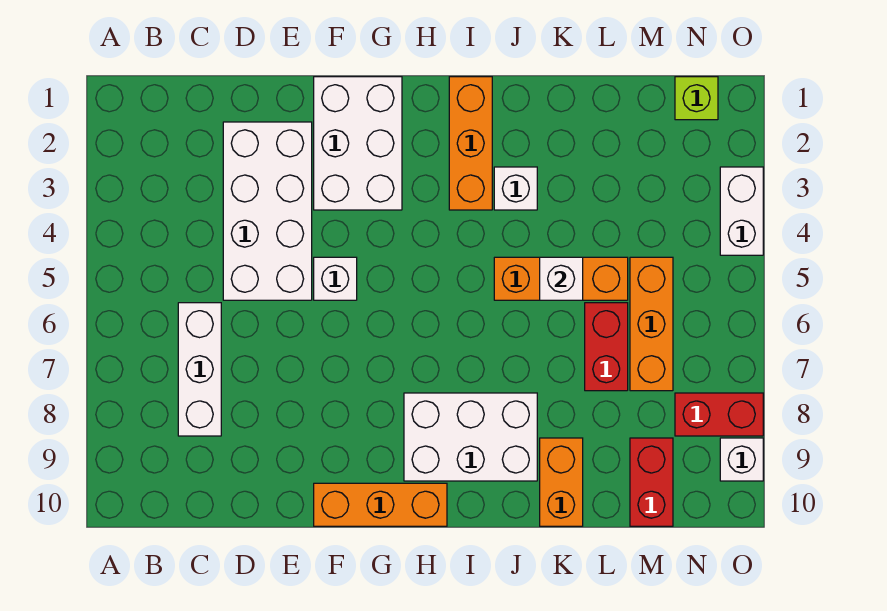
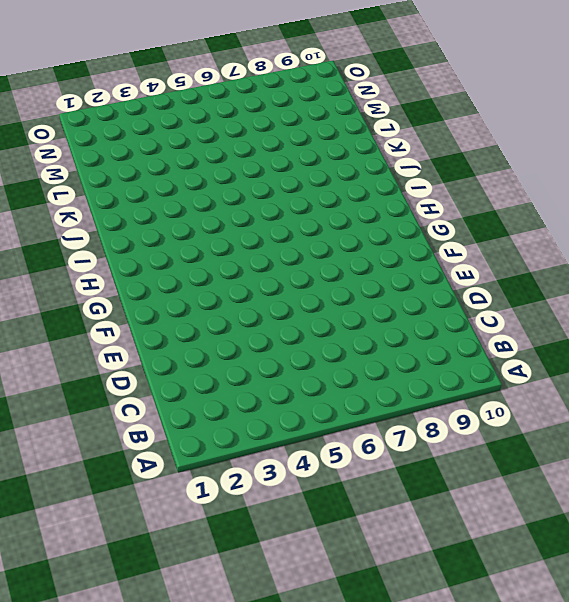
none -> white brick C6:C8 level 1
none -> white brick D2:E5 level 1
none -> white brick F1:G3 level 1

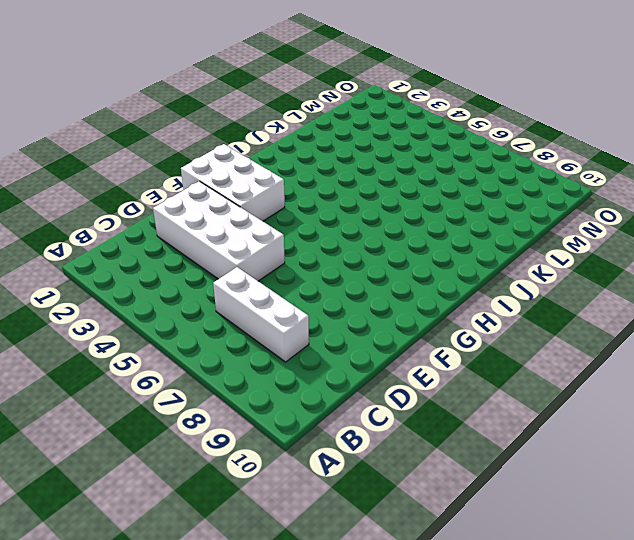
none -> white brick F5 level 1
none -> orange brick F10:H10 level 1
none -> white brick H8:J9 level 1

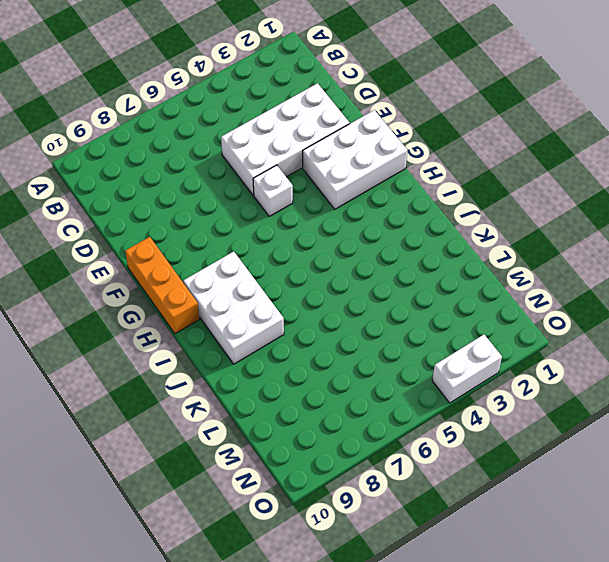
none -> white brick C6:C8 level 1
none -> orange brick I1:I3 level 1
none -> white brick J3 level 1

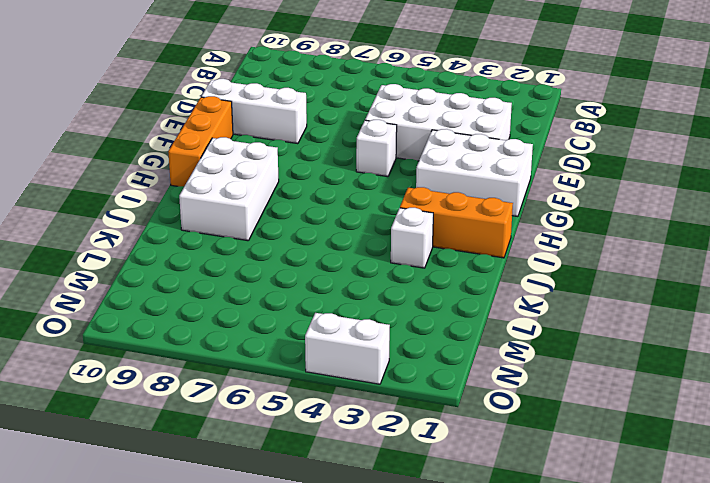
white brick E8:E10 level 1 -> white brick C6:C8 level 1
none -> orange brick J5:L5 level 1
none -> orange brick K9:K10 level 1
none -> red brick L6:L7 level 1

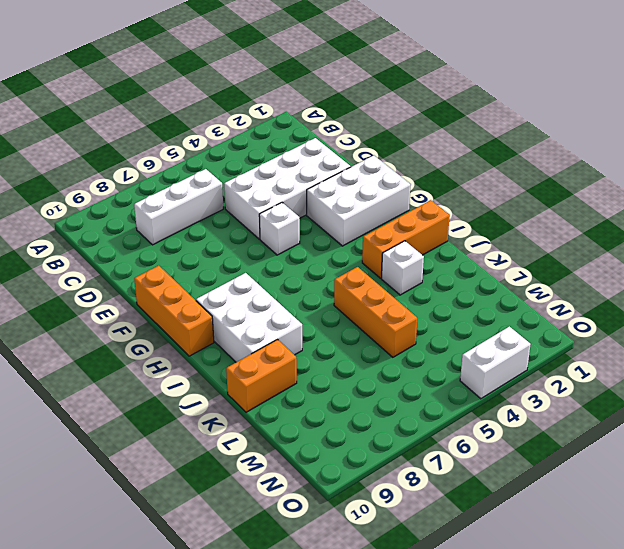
none -> red brick L6:L7 level 1
none -> orange brick M5:M7 level 1
none -> red brick M9:M10 level 1

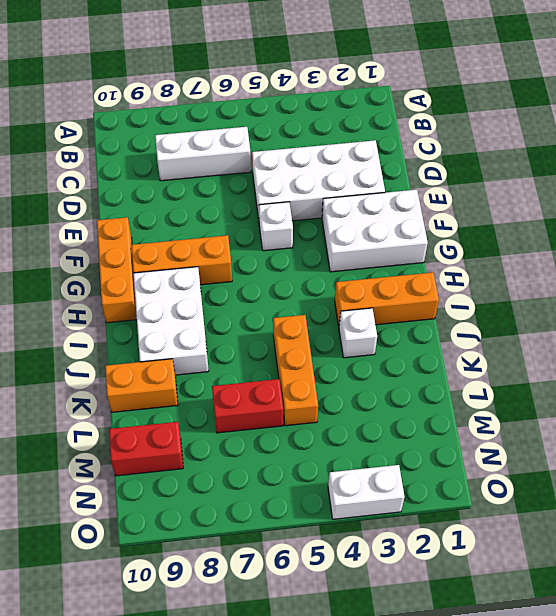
orange brick G7:G9 level 1 -> orange brick M5:M7 level 1
none -> lime brick N1 level 1
none -> red brick N8:O8 level 1
none -> white brick O9 level 1

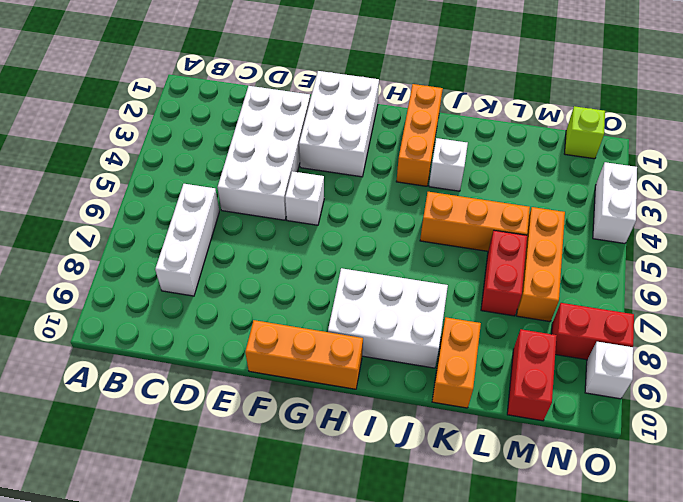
none -> white brick K5 level 2

